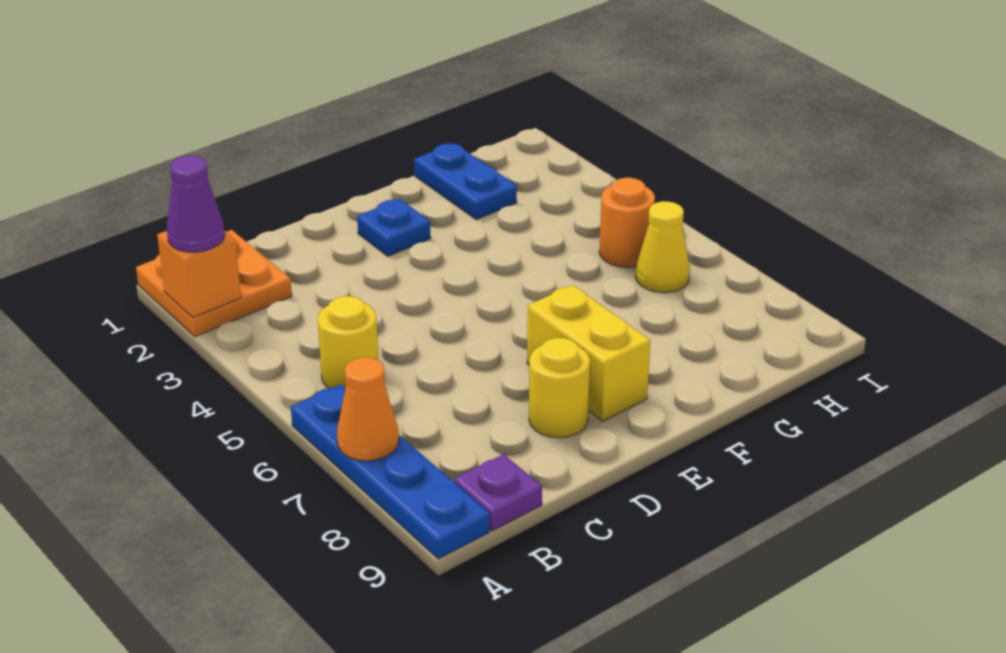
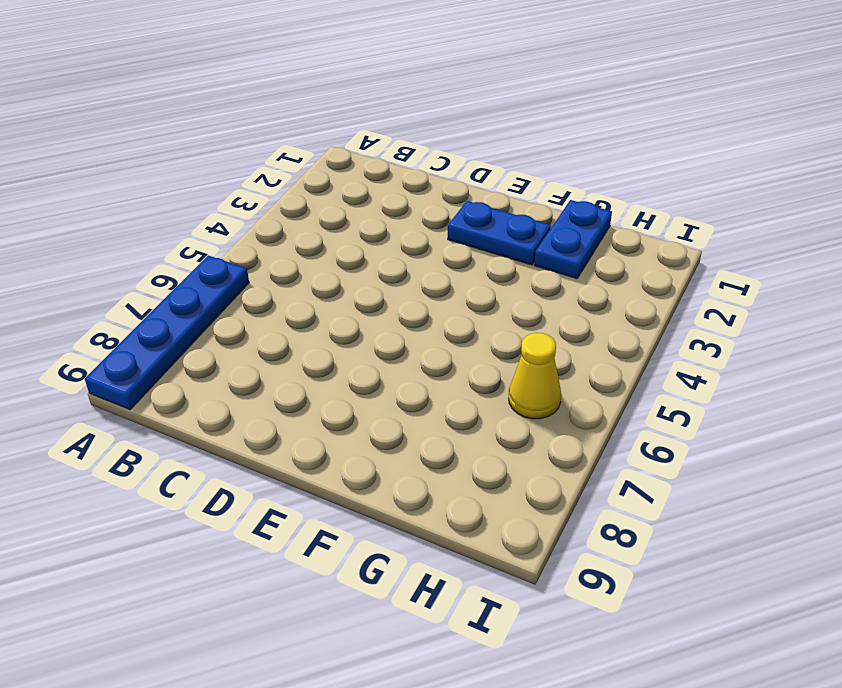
blue plate E2:F2 level 1 -> blue plate E2 level 1
none -> orange plate A1:B2 level 1
none -> yellow round brick B5 level 1
none -> purple plate B9 level 1

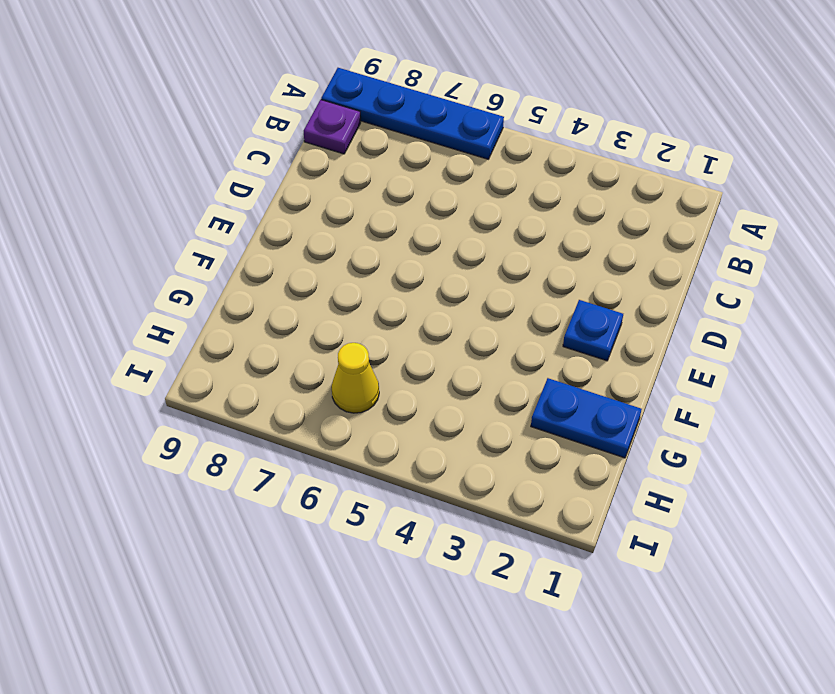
none -> orange plate A1:B2 level 1
none -> yellow round brick B5 level 1
none -> yellow round brick D8 level 1

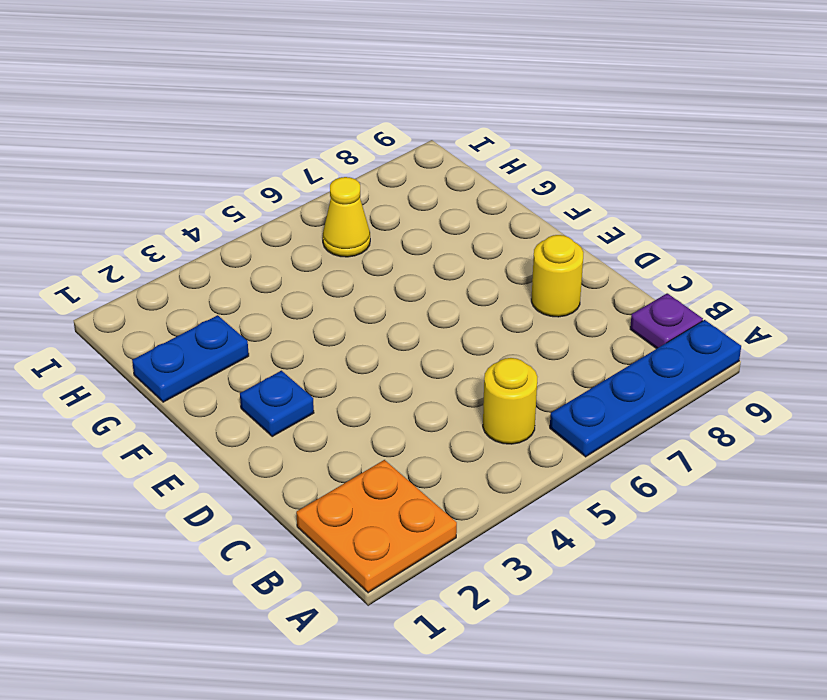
none -> yellow brick E7:E8 level 1
none -> orange round brick H5 level 1
none -> orange brick A2 level 2

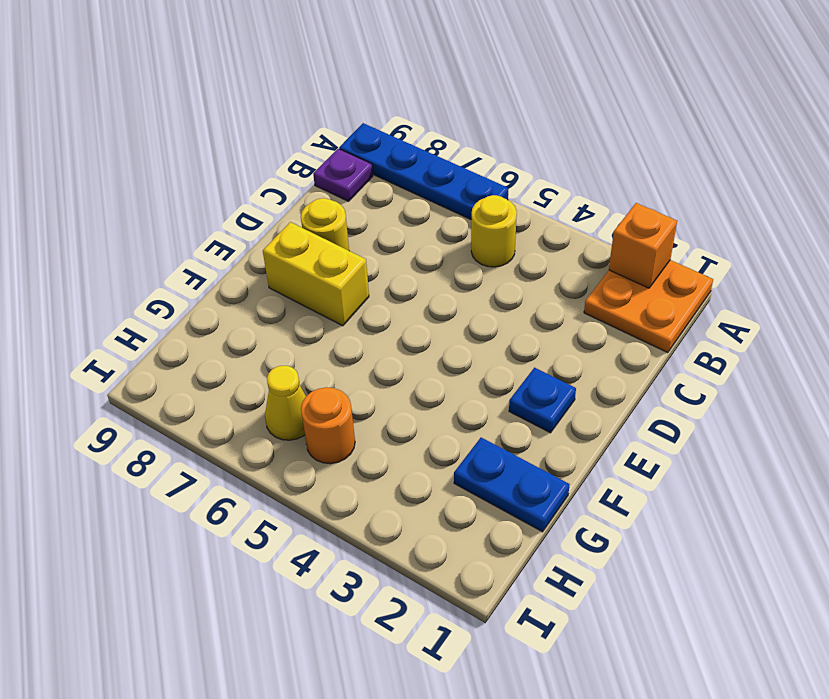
none -> orange cone A7 level 2
none -> purple cone A2 level 3

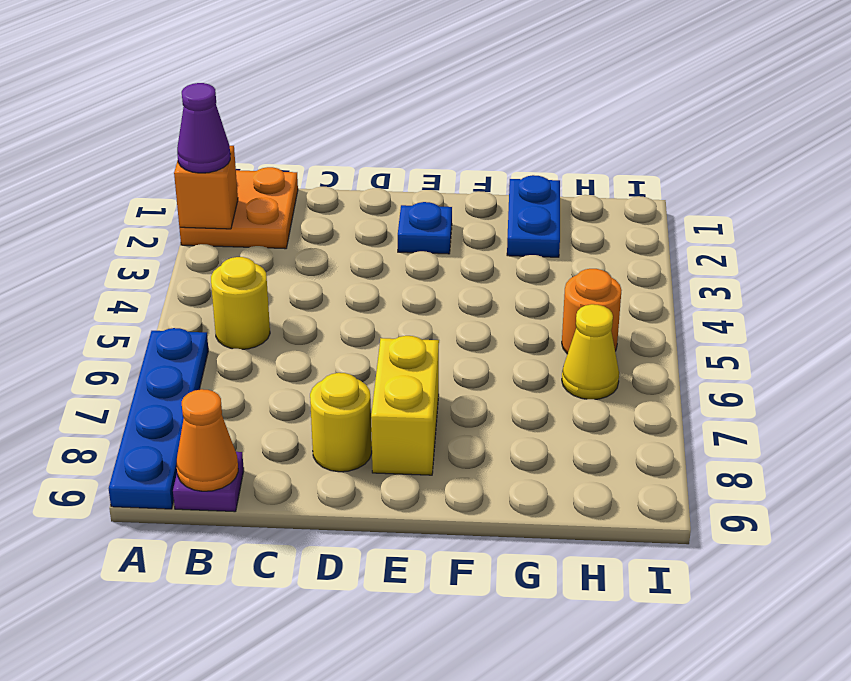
orange cone B9 level 2 -> orange cone A7 level 2

